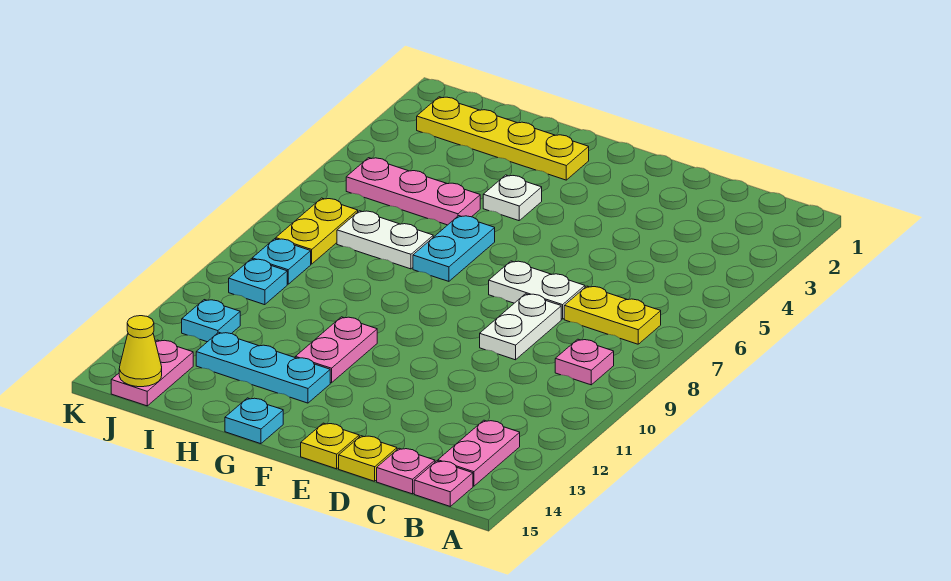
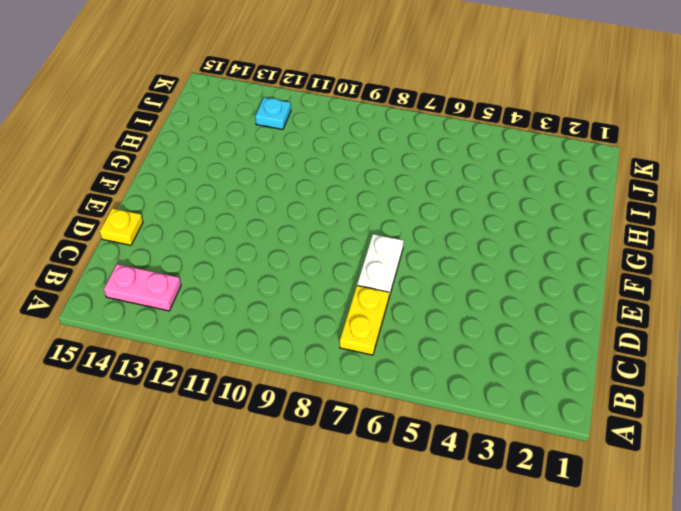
none -> pink plate B9 level 1
none -> pink plate B15 level 1
none -> pink plate C15 level 1

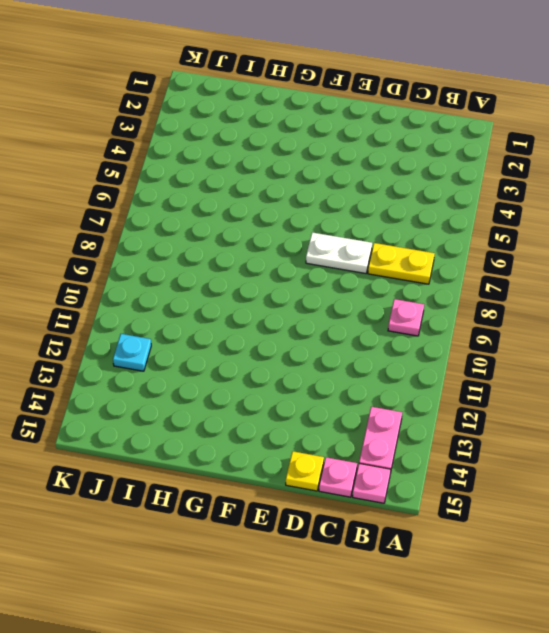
none -> white plate D8:D9 level 1
none -> yellow plate E15 level 1
none -> yellow plate G2:J2 level 1

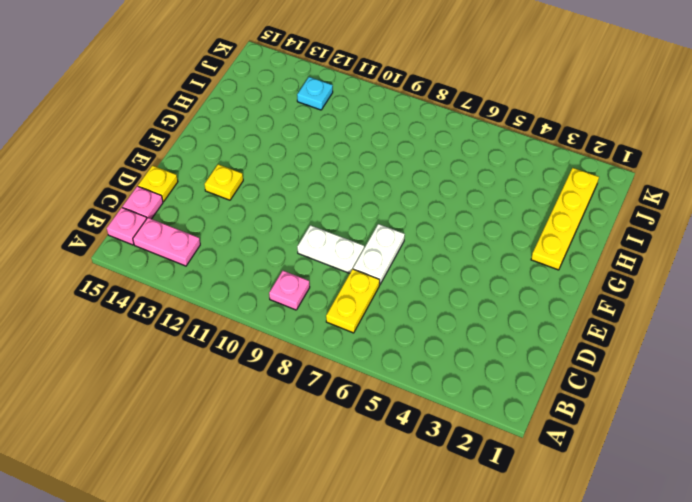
yellow plate E13 level 1 -> yellow plate E15 level 1
none -> white plate G4 level 1
none -> cyan plate G6:G7 level 1
none -> pink plate G11:G12 level 1

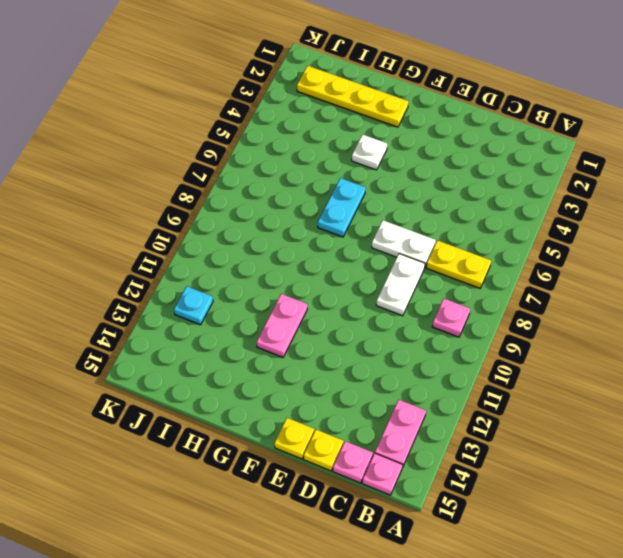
none -> cyan plate G13:I13 level 1
none -> cyan plate G15 level 1
none -> pink plate H5:J5 level 1

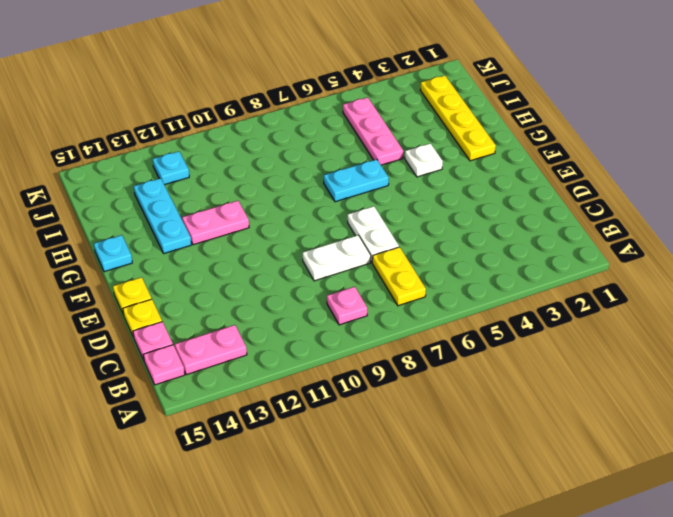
none -> white plate H7:I7 level 1
none -> yellow plate J7:J8 level 1
none -> cyan plate J9 level 1

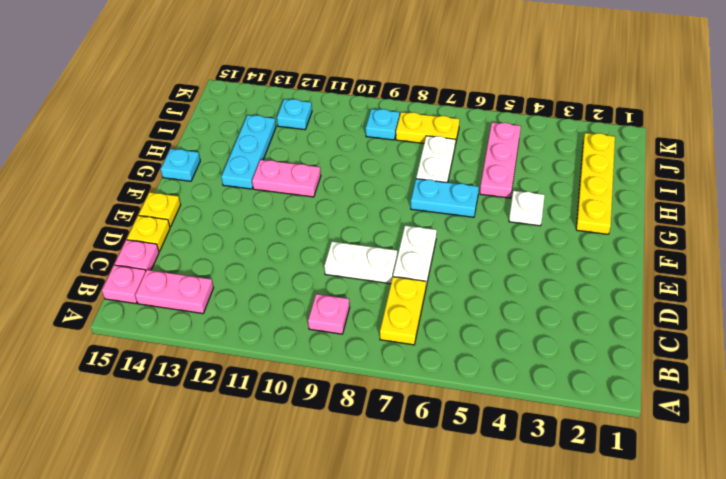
none -> cyan plate J10 level 1
none -> pink plate J14:J15 level 1
none -> yellow cone J15 level 2

